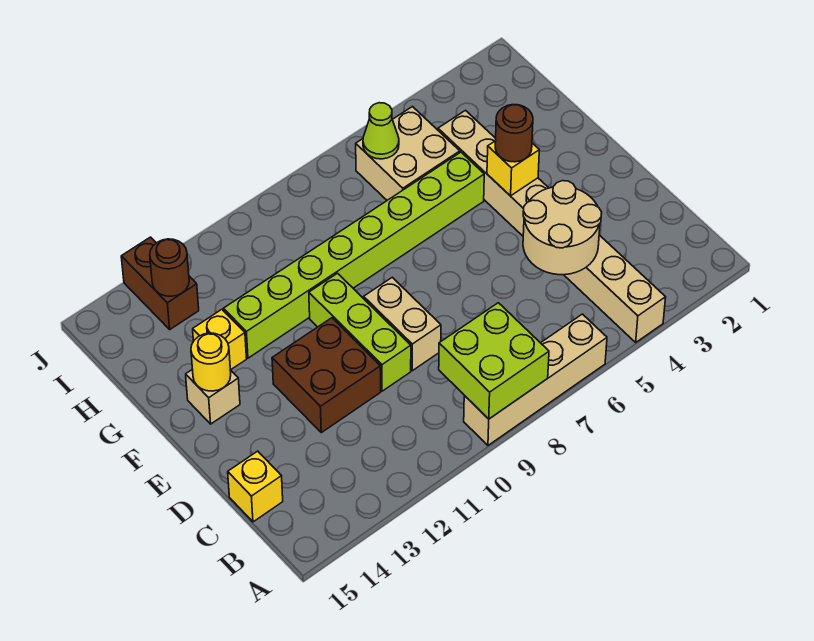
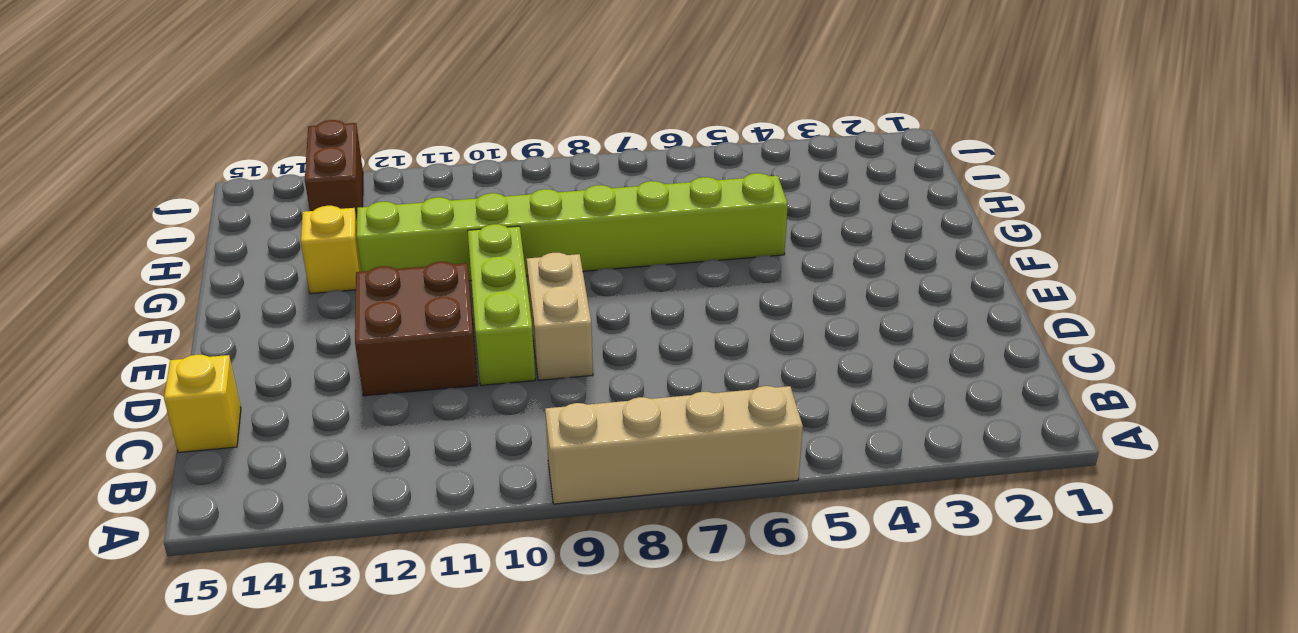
none -> tan brick A4:H4 level 1
none -> tan brick F14 level 1
none -> tan brick H5:I6 level 1

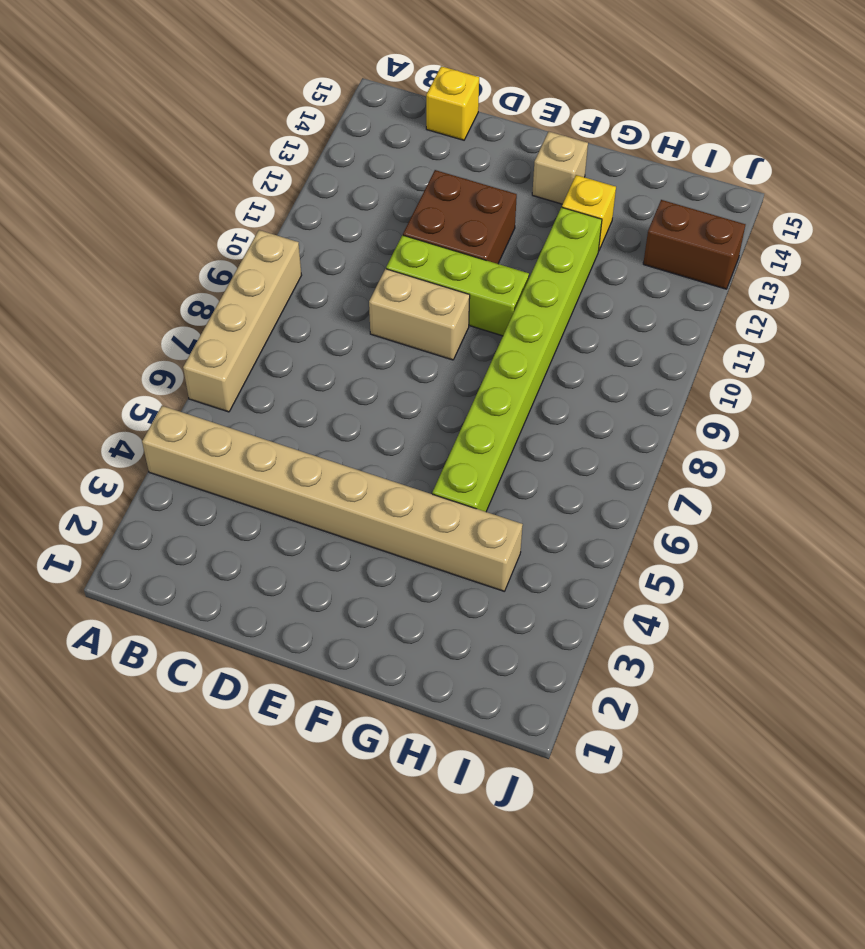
none -> tan brick H5:I6 level 1
none -> lime brick A8:B9 level 2
none -> tan round brick C4:D5 level 2

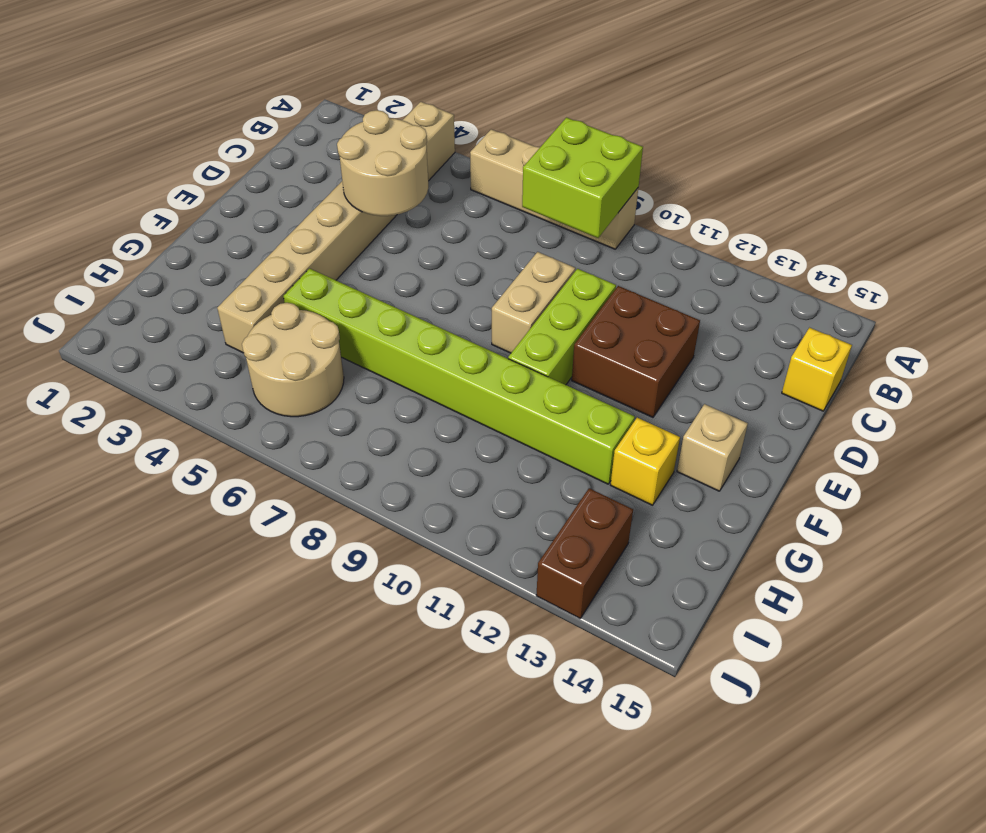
tan round brick H5:I6 level 1 -> tan brick H5:I6 level 1
none -> yellow brick F4 level 2
none -> yellow round brick F14 level 2
none -> lime cone I6 level 2

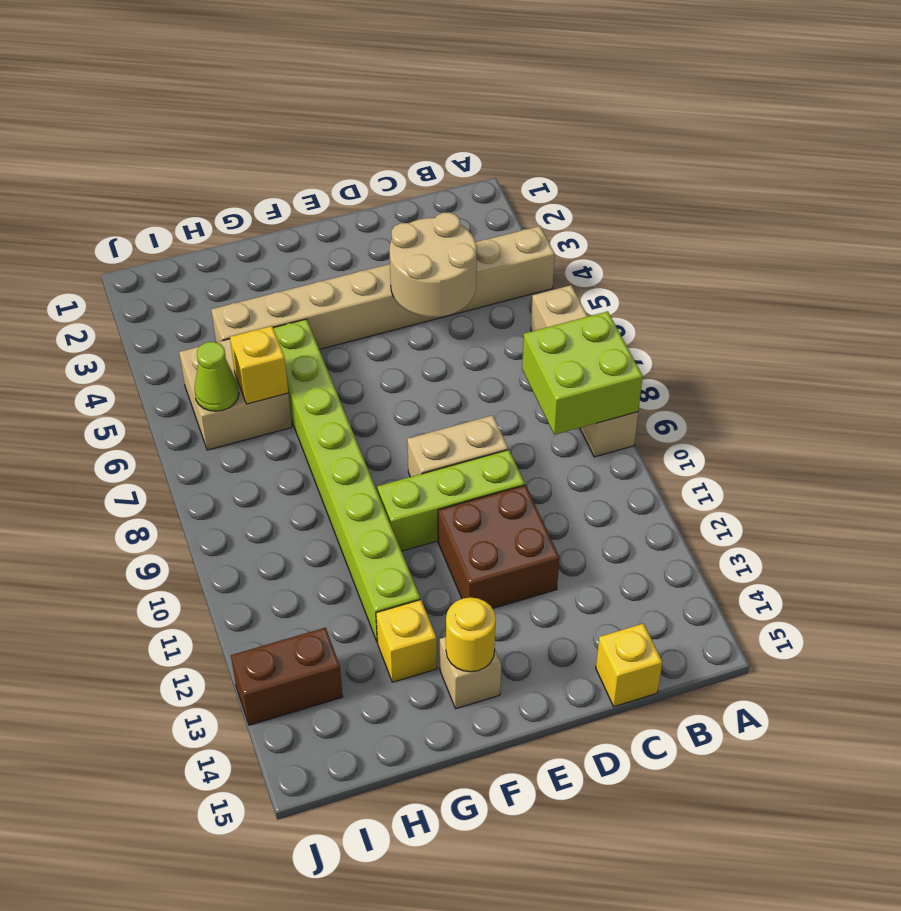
yellow brick H6 level 2 -> yellow brick F4 level 2
none -> brown round brick I13 level 2
none -> brown round brick F4 level 3

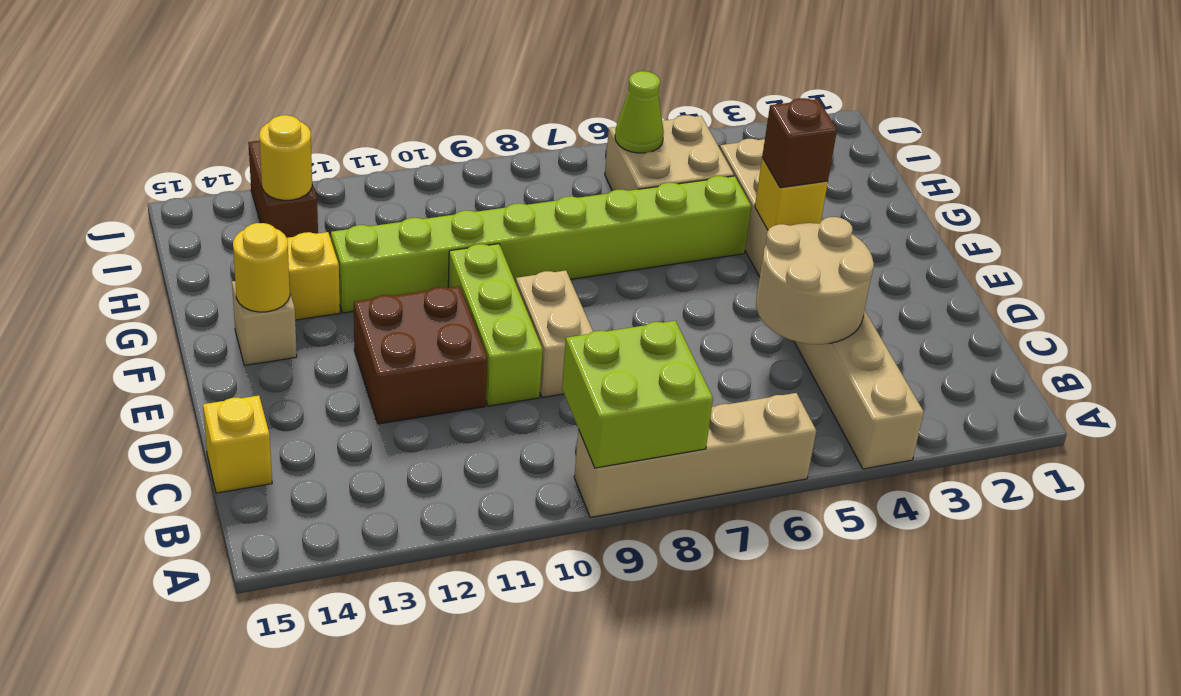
brown brick F4 level 3 -> brown round brick F4 level 3
yellow round brick I13 level 2 -> brown round brick I13 level 2

